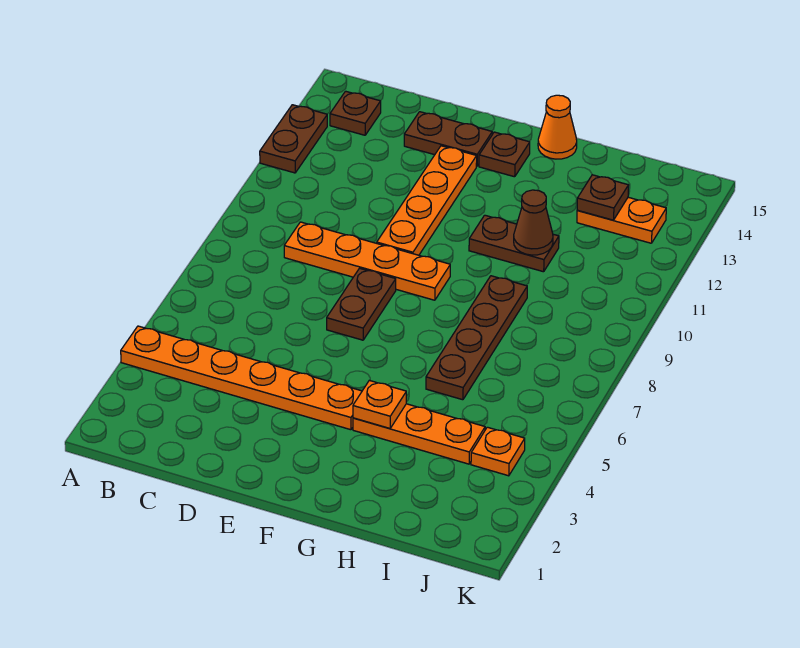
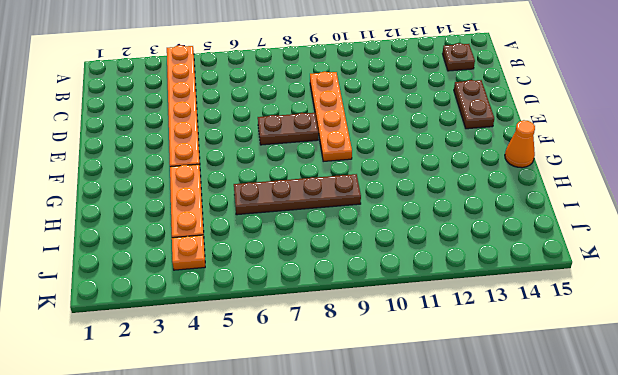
none -> brown plate A12:A13 level 1
none -> orange plate E10:E13 level 1
none -> brown plate F14 level 1

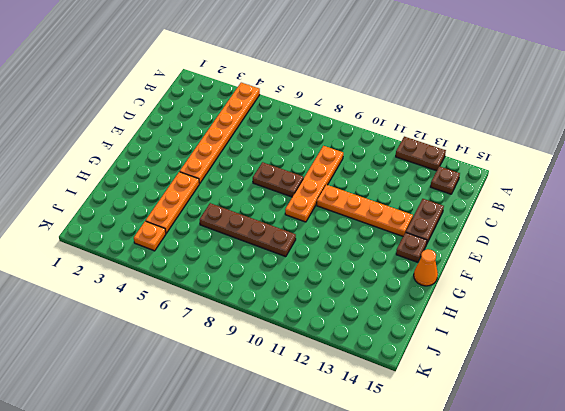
none -> brown plate G11:H11 level 1
none -> orange plate I13:J13 level 1
none -> orange plate G4 level 2

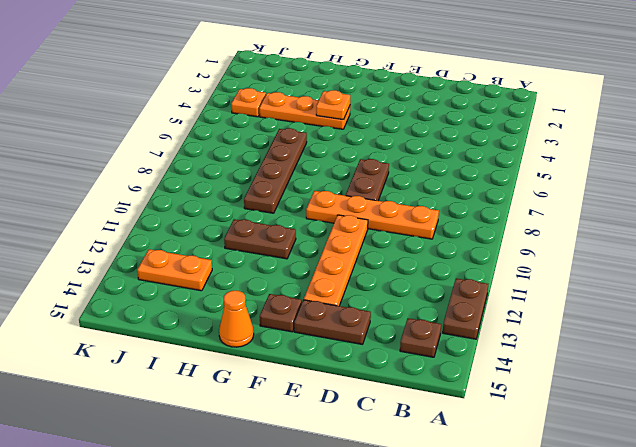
none -> orange plate A4:F4 level 1
none -> brown cone H11 level 2
none -> brown plate I13 level 2

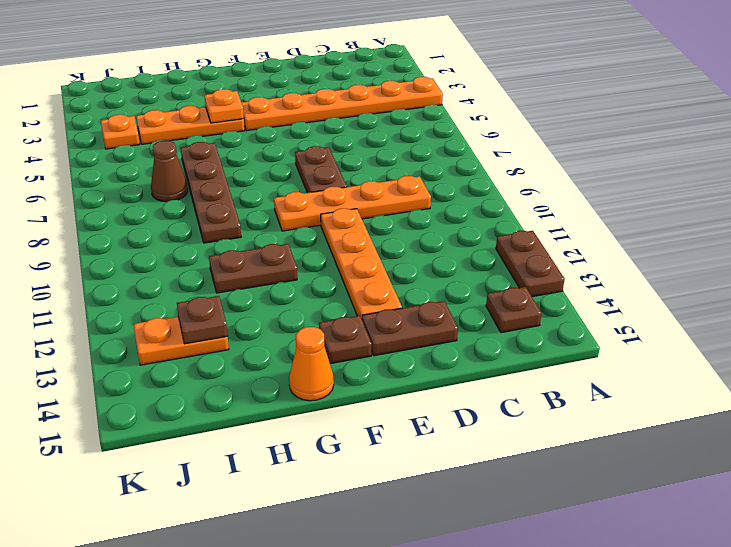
brown cone I7 level 1 -> brown cone H11 level 2

